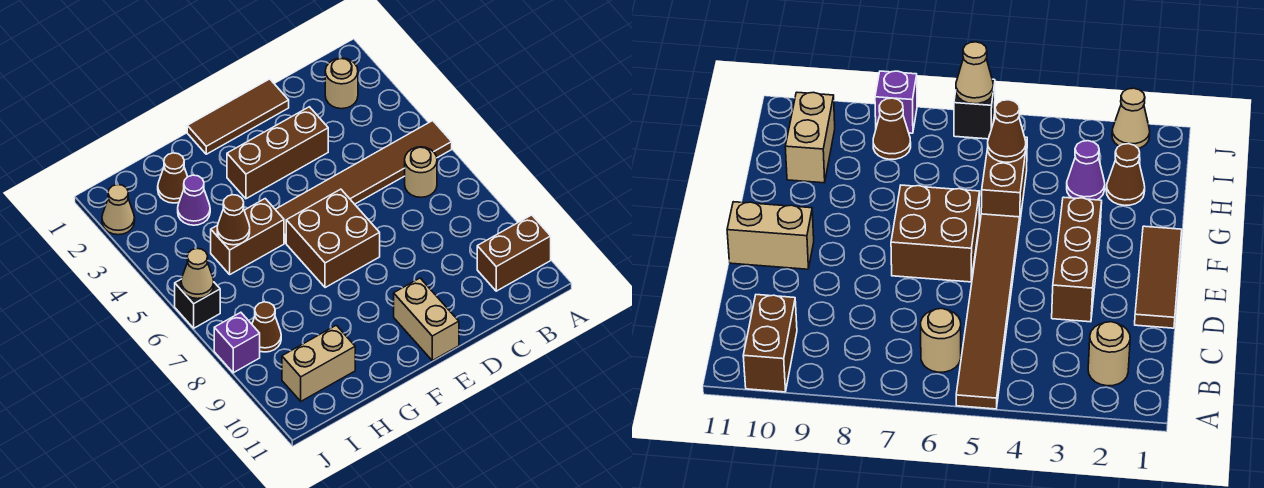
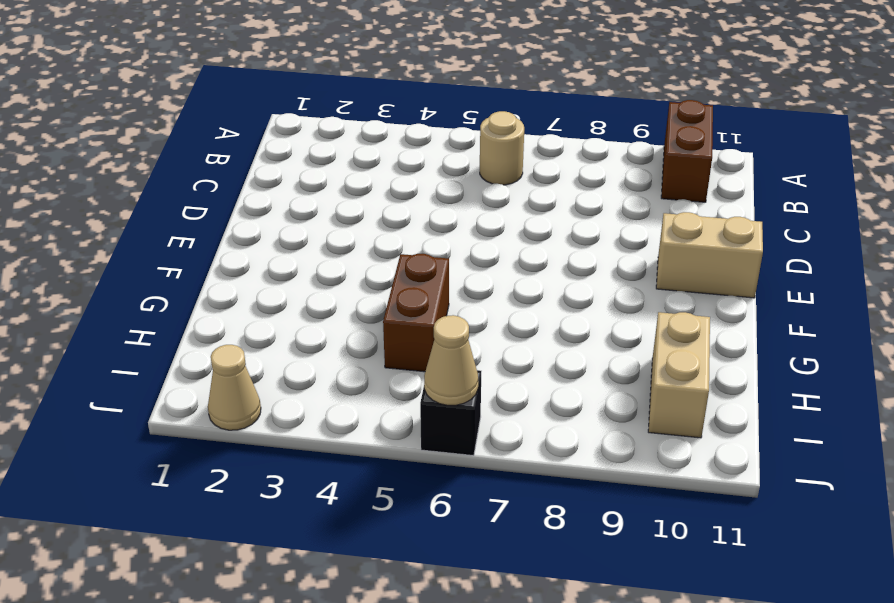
none -> brown tile A5:F5 level 1
none -> tan round brick B2 level 1
none -> brown tile D1:F1 level 1

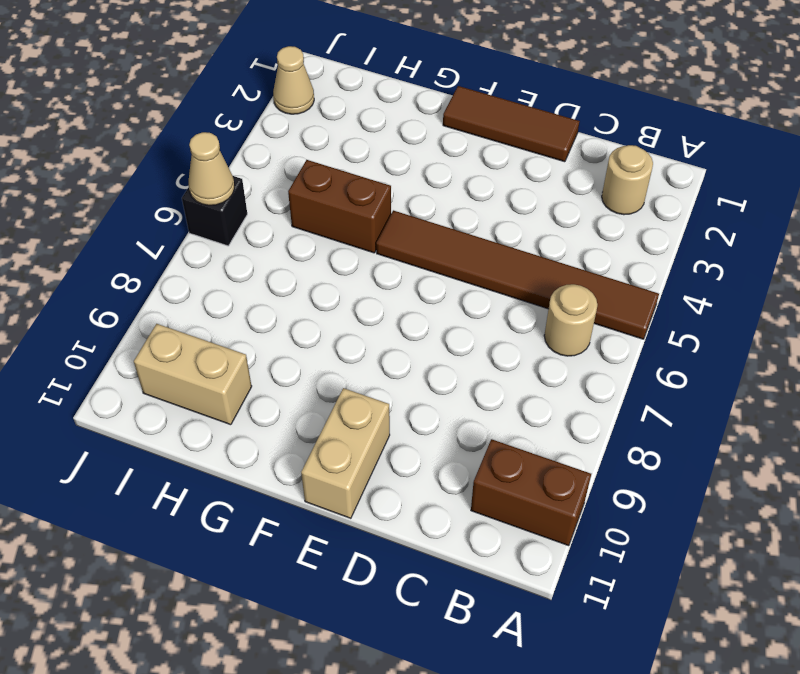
none -> brown brick D3:F3 level 1
none -> brown brick E6:F7 level 1
none -> brown cone H2 level 1

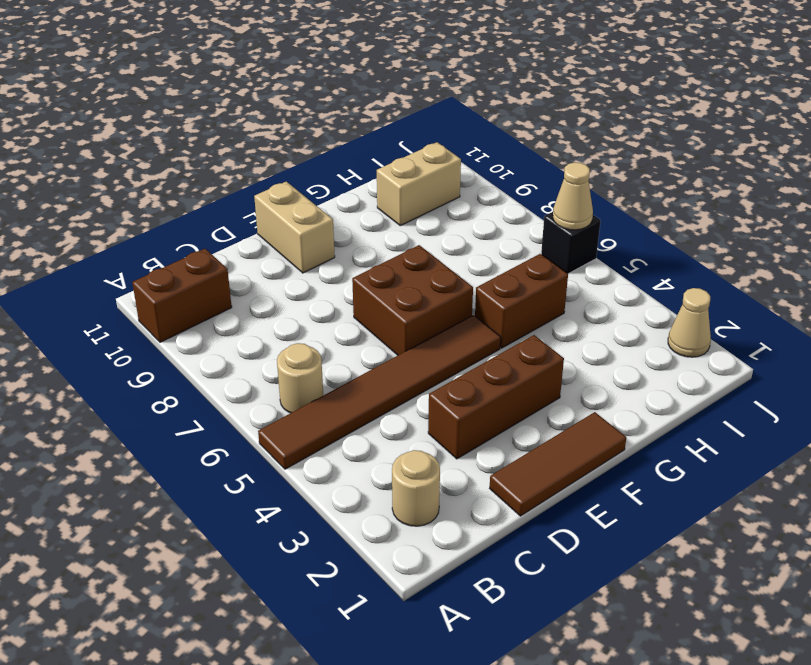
none -> brown cone H2 level 1
none -> purple cone H3 level 1
none -> brown cone I8 level 1

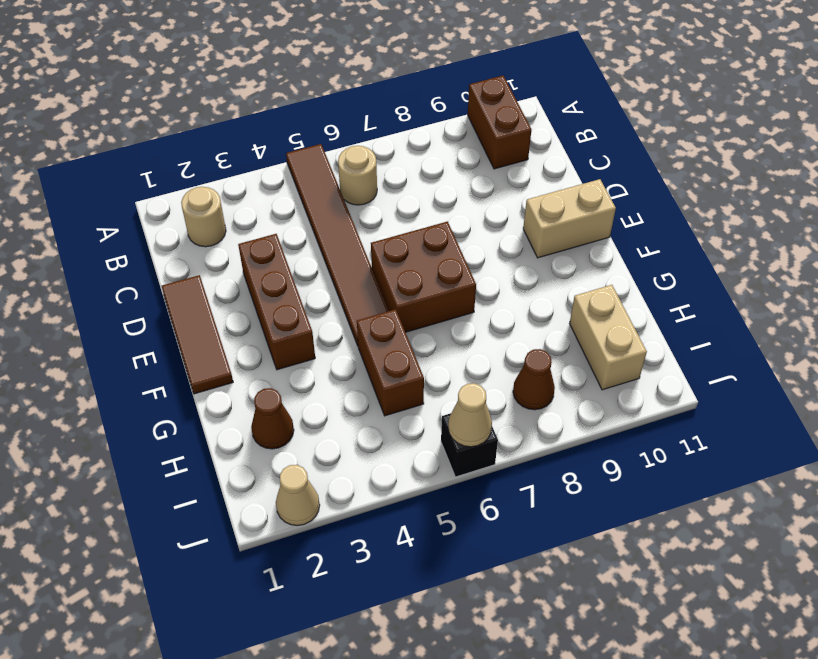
none -> purple cone H3 level 1
none -> purple brick J8 level 1
none -> brown cone H5 level 2

